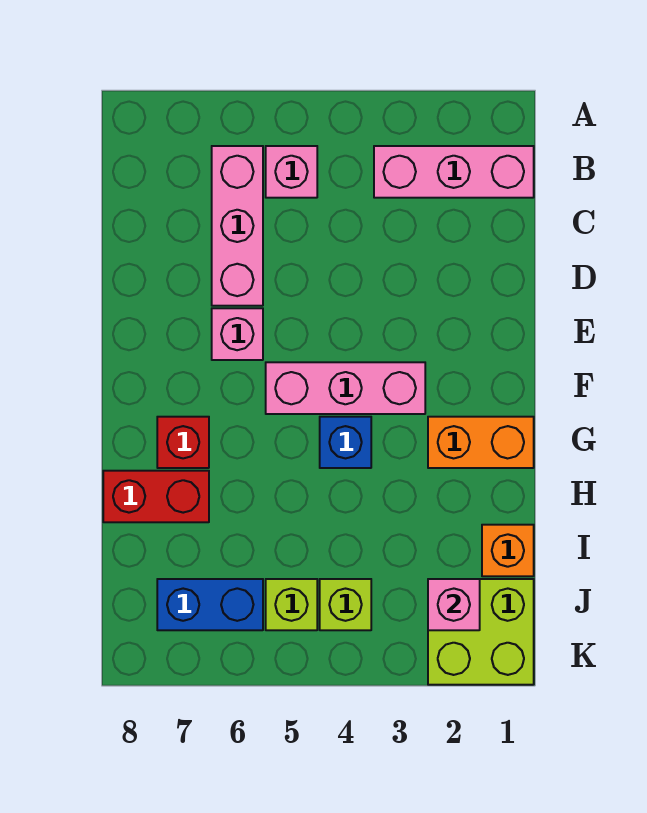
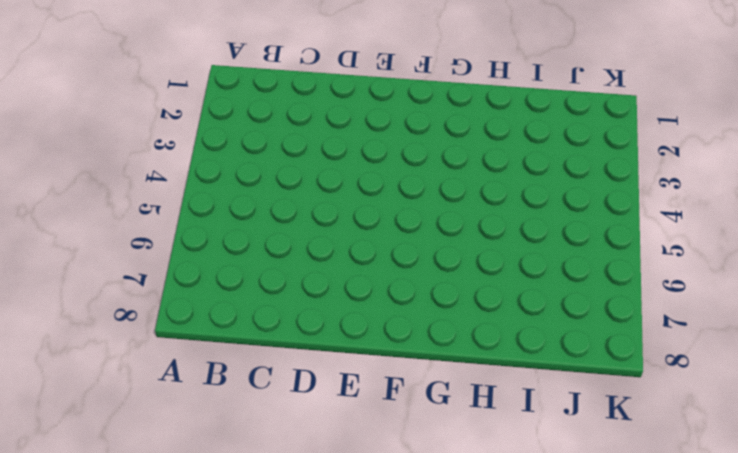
none -> pink brick B1:B3 level 1
none -> pink brick B5 level 1
none -> pink brick B6:D6 level 1

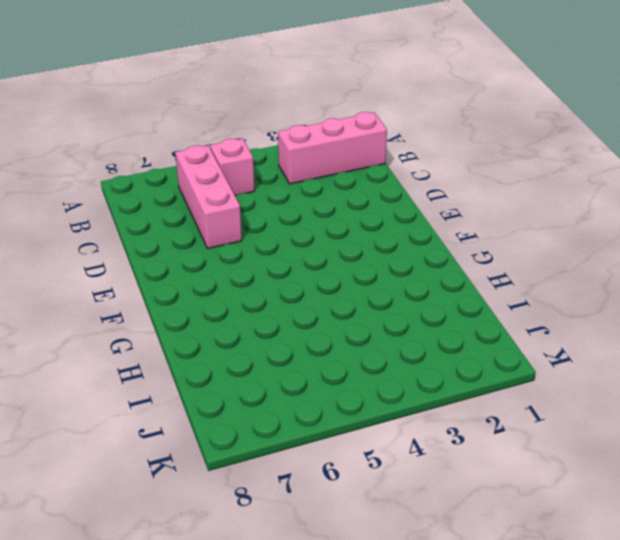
none -> pink brick E6 level 1
none -> pink brick F3:F5 level 1
none -> orange brick G1:G2 level 1

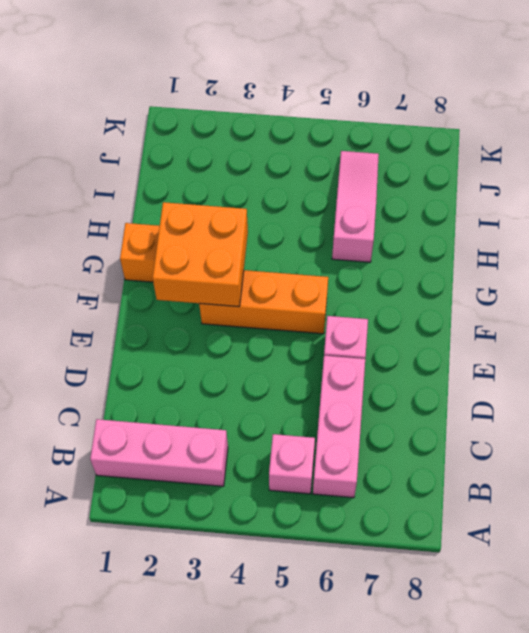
orange brick F2:G3 level 2 -> none
orange brick F3:F5 level 1 -> pink brick F3:F5 level 1
pink slope H6:J6 level 1 top H -> blue brick J6:J7 level 1
none -> blue brick G4 level 1
none -> red brick G7 level 1
none -> red brick H7:H8 level 1

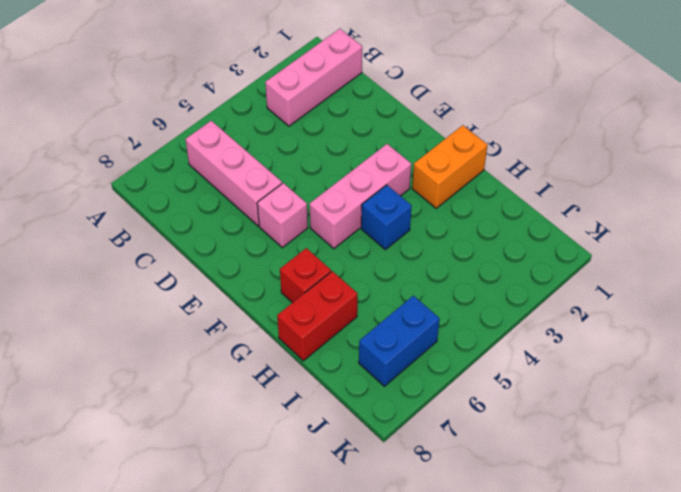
none -> pink brick B5 level 1
none -> orange brick I1 level 1
none -> lime brick J1:K2 level 1

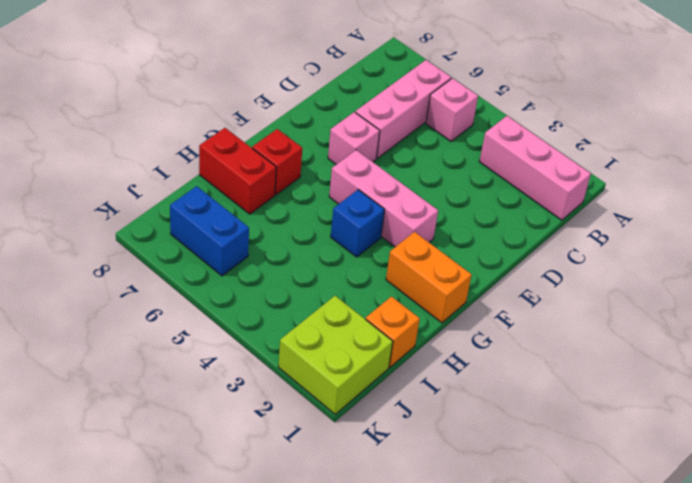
none -> lime brick J4 level 1
none -> lime brick J5 level 1
none -> pink brick J2 level 2

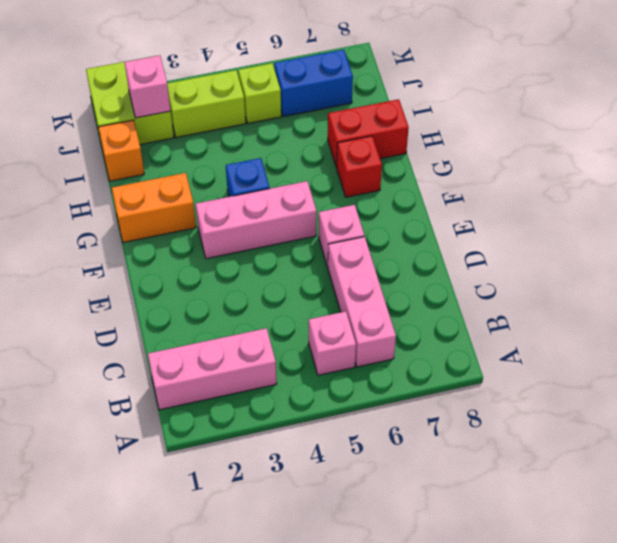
lime brick J3:J4 level 1 -> lime brick J4 level 1

